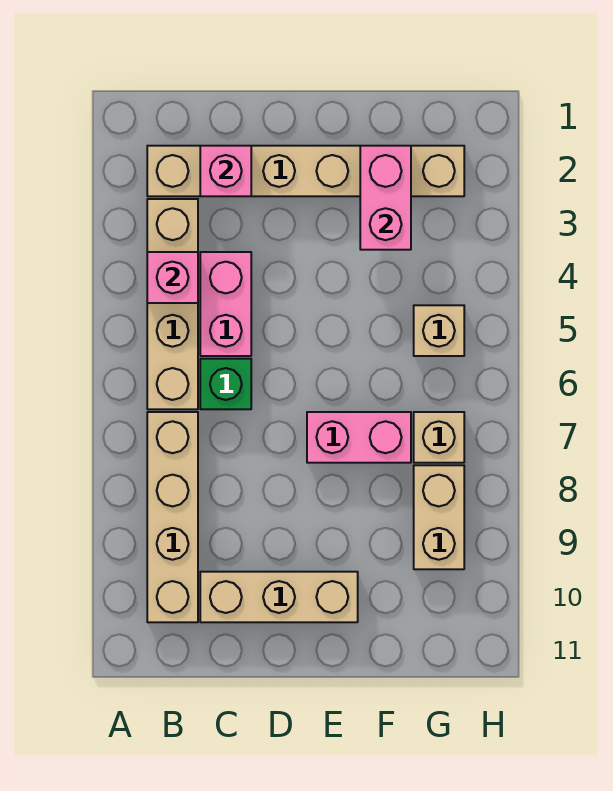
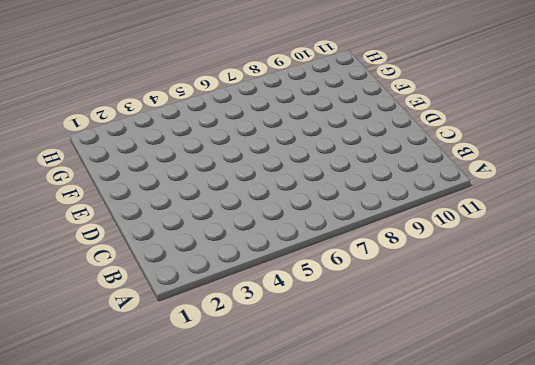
none -> tan brick B2:G2 level 1
none -> tan brick B3:B6 level 1
none -> tan brick B7:B10 level 1

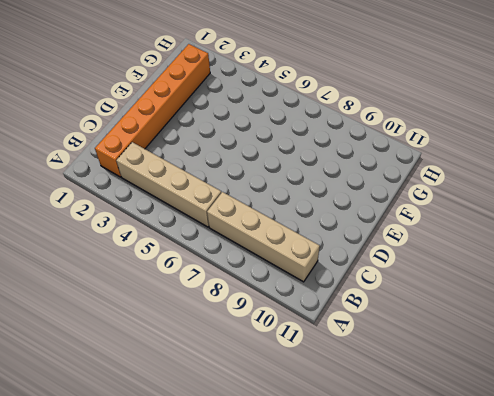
orange brick B2:G2 level 1 -> tan brick B2:G2 level 1
none -> pink brick C4:C5 level 1
none -> green brick C6 level 1
none -> tan brick C10:E10 level 1

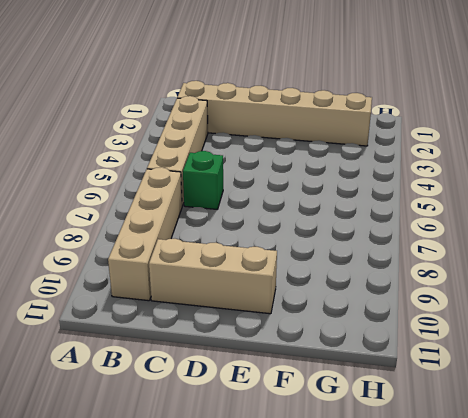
none -> pink brick C4:C5 level 1
none -> pink brick E7:F7 level 1
none -> tan brick G5 level 1

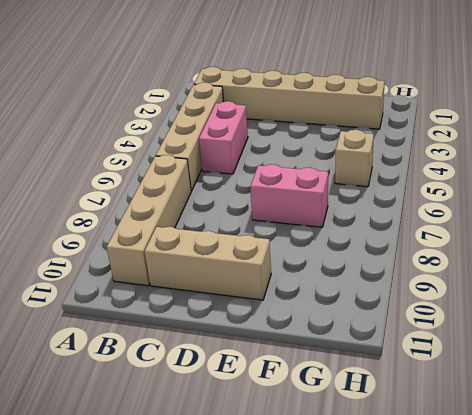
none -> green brick C6 level 1
none -> tan brick G7 level 1
none -> tan brick G8:G9 level 1

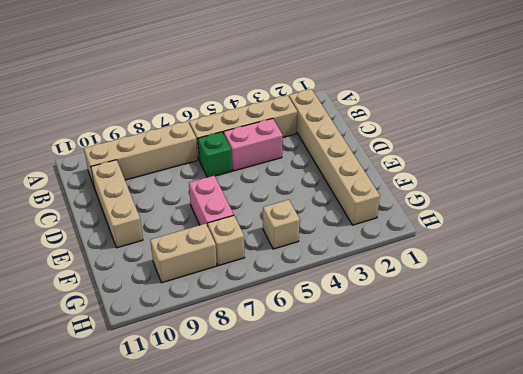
none -> pink brick B4 level 2
none -> pink brick C2 level 2
none -> pink brick F2:F3 level 2

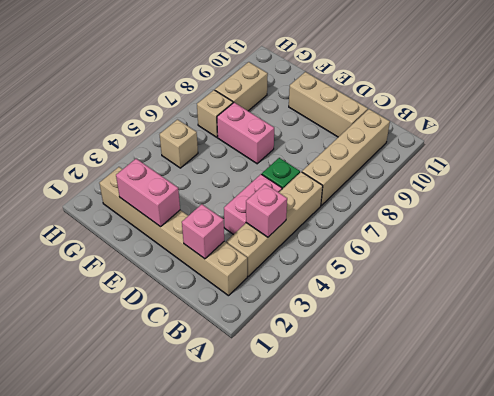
pink brick E2:F2 level 2 -> pink brick F2:F3 level 2

